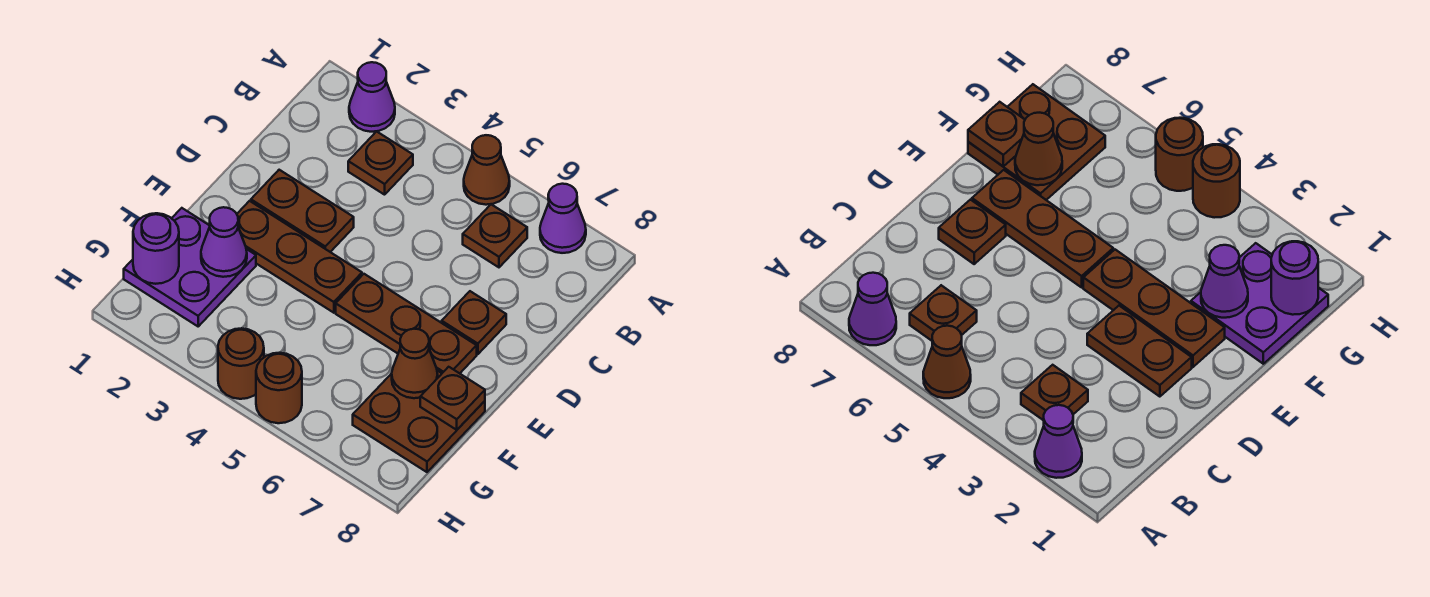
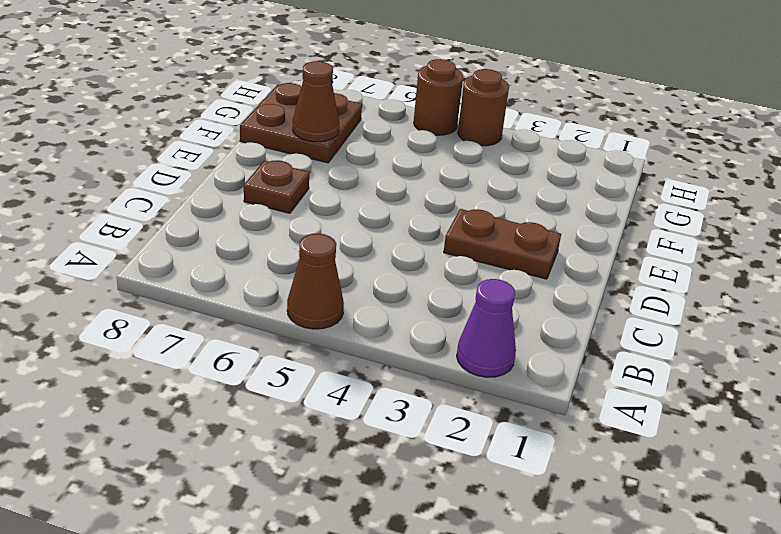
none -> purple cone A7 level 1
none -> brown plate B3 level 1
none -> brown plate B6 level 1

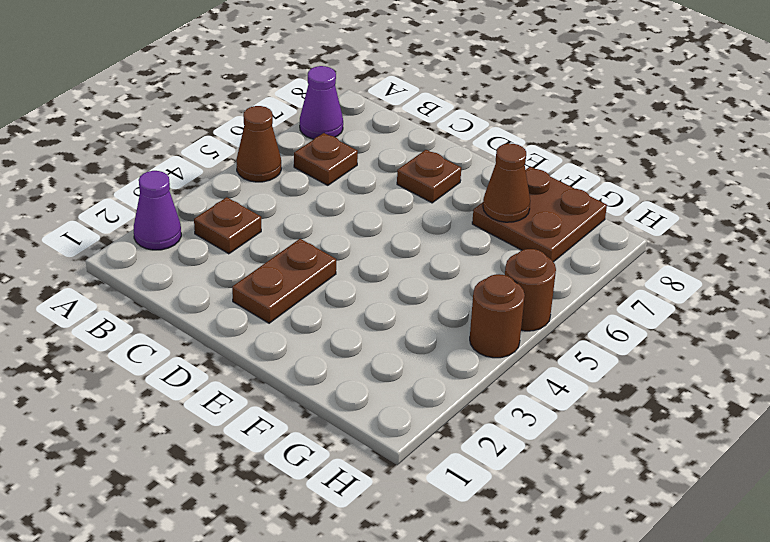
none -> brown plate E2:E4 level 1
none -> brown plate E5:E7 level 1
none -> purple plate F1:G2 level 1

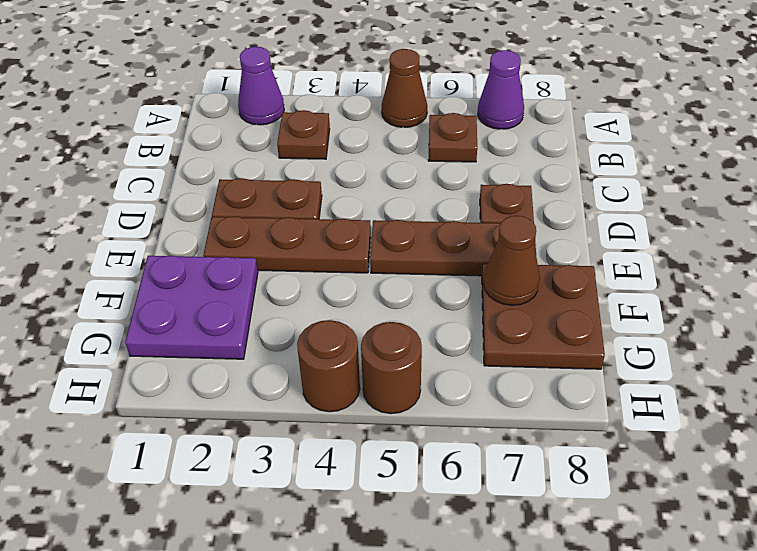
none -> purple cone F2 level 2
none -> brown plate F8 level 2
none -> purple round brick G1 level 2

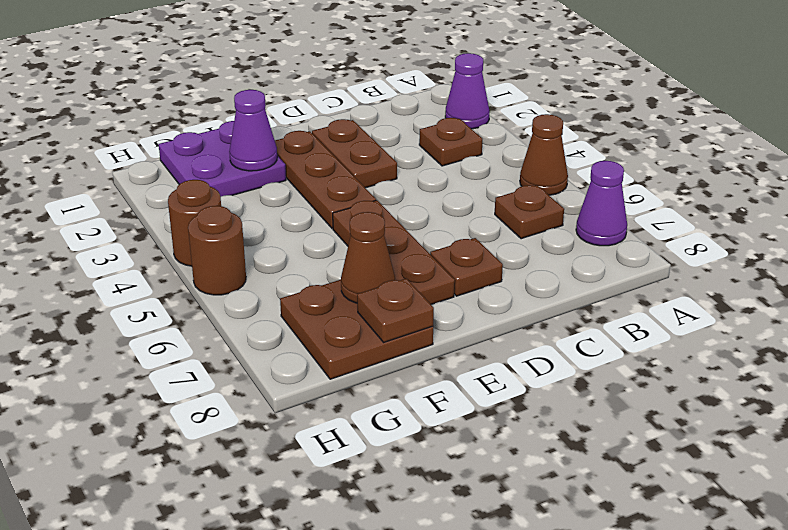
none -> purple round brick G1 level 2

